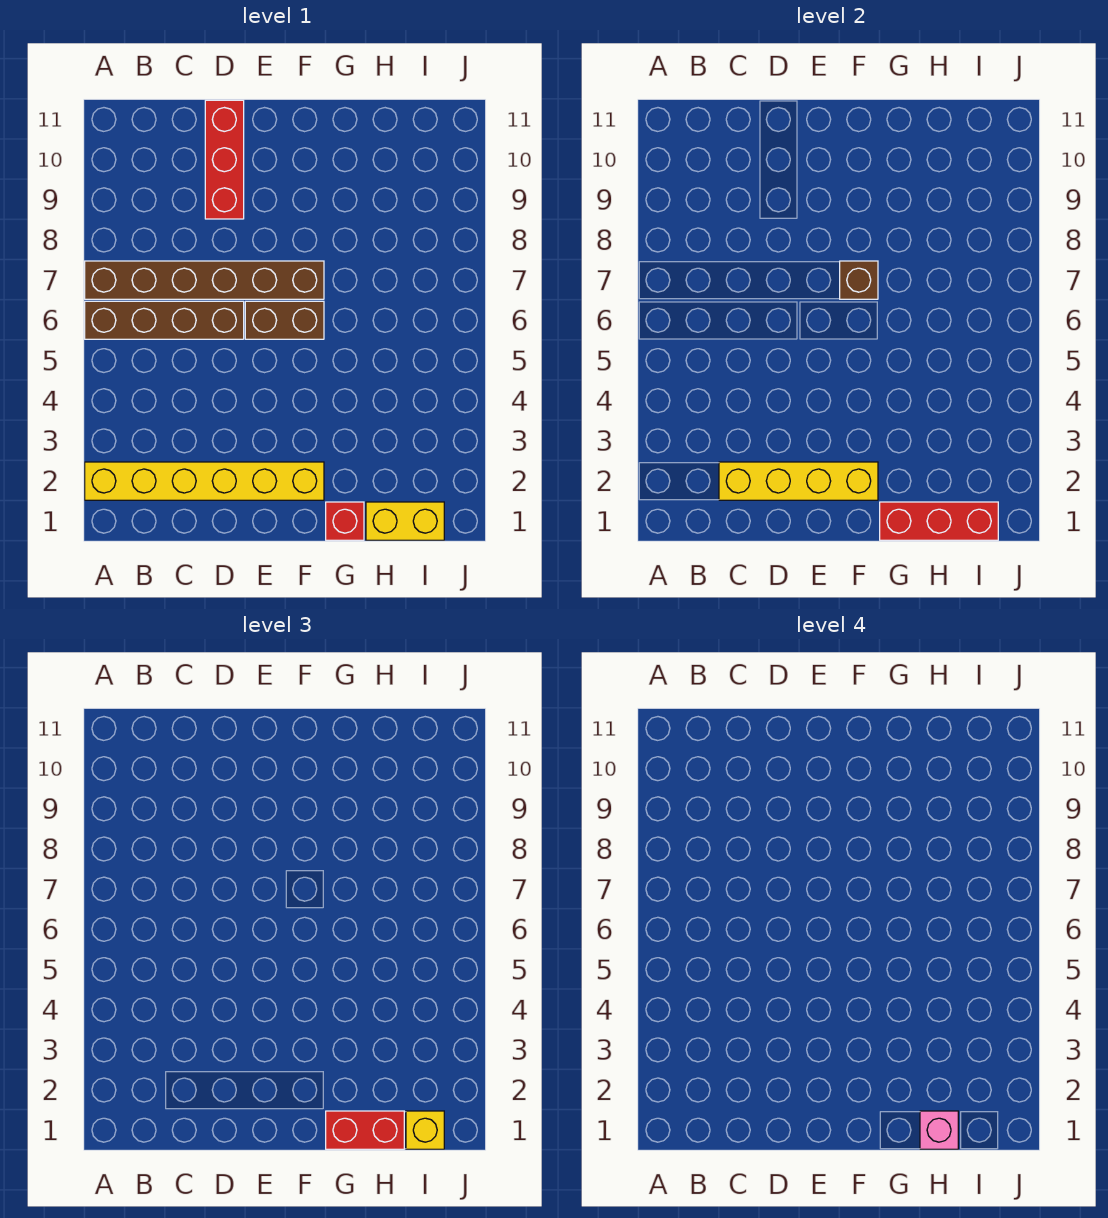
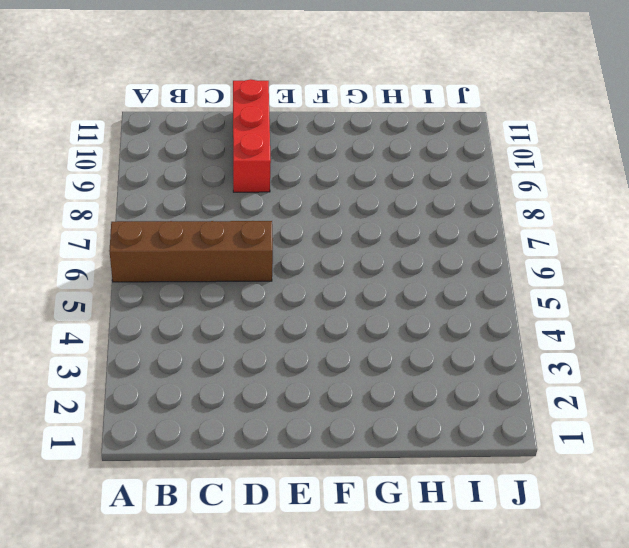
none -> yellow brick A2:F2 level 1
none -> brown brick A7:F7 level 1
none -> brown brick E6:F6 level 1

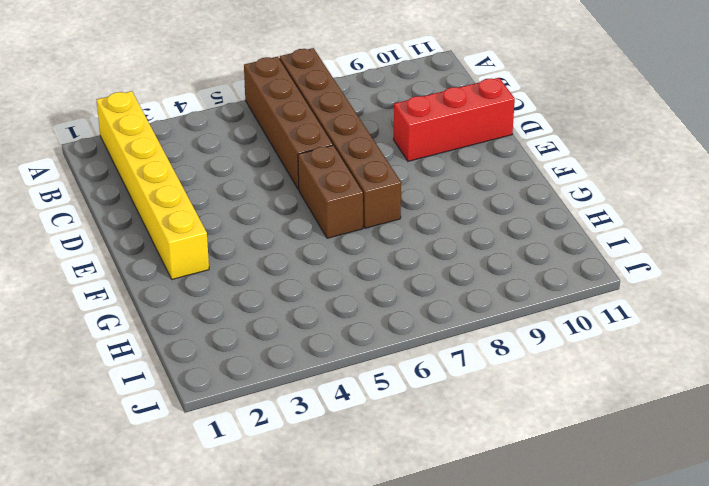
none -> red brick G1 level 1
none -> yellow brick H1:I1 level 1
none -> yellow brick C2:F2 level 2

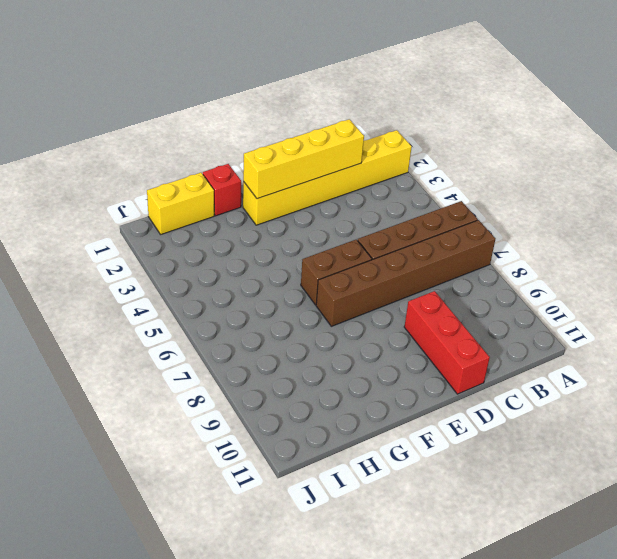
none -> brown brick F7 level 2
none -> red brick G1:I1 level 2
none -> red brick G1:H1 level 3

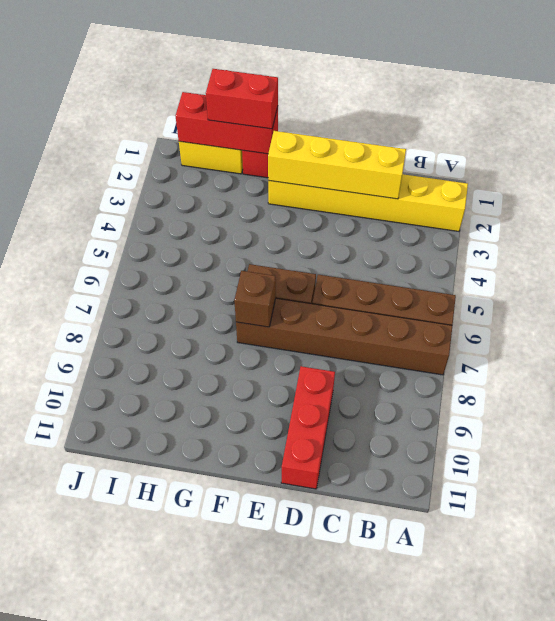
none -> yellow brick I1 level 3
none -> pink brick H1 level 4

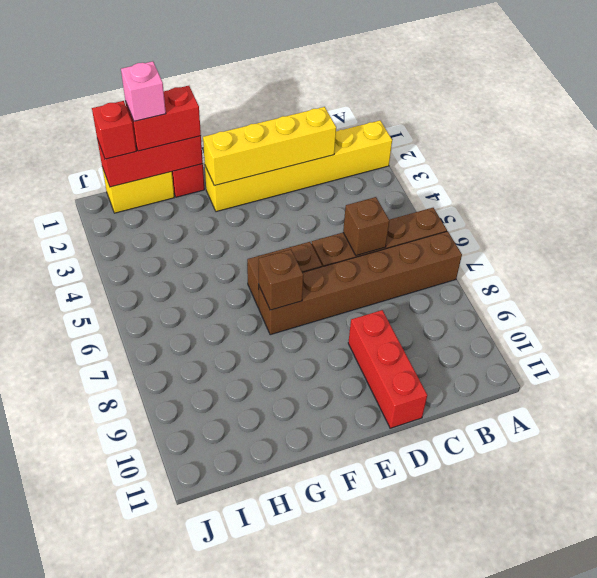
brown brick C6 level 2 -> none
red brick I1 level 3 -> yellow brick I1 level 3

